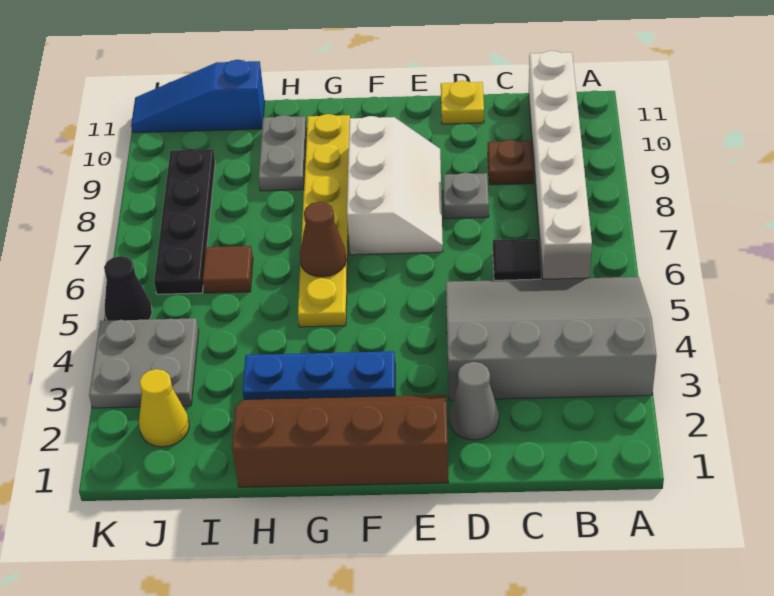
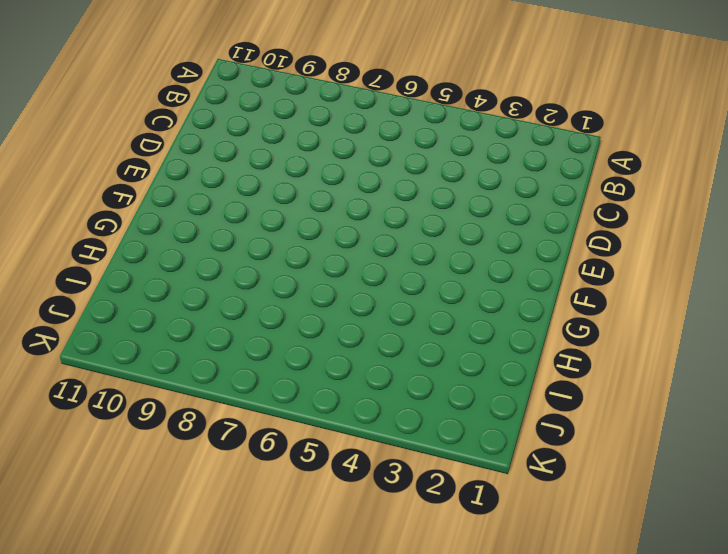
none -> grey slope A3:D5 level 1 top 3
none -> white brick B6:B11 level 1
none -> black tile C6 level 1

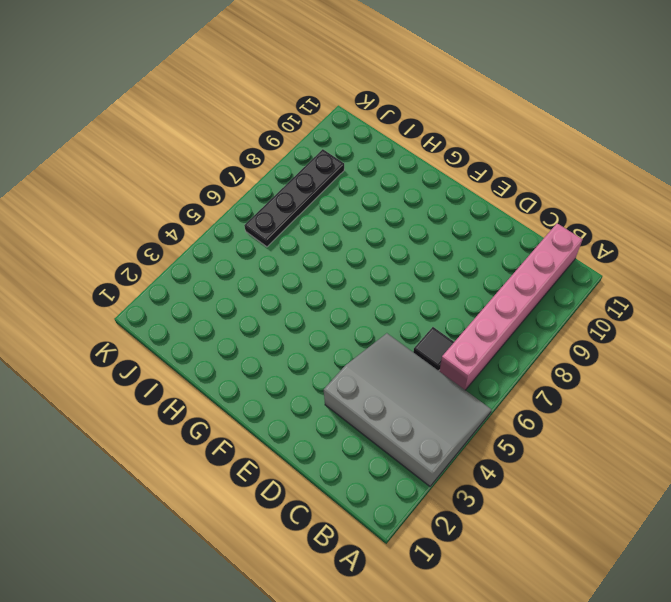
pink brick B6:B11 level 1 -> white brick B6:B11 level 1
none -> brown plate C9 level 1
none -> grey cone D2 level 1
none -> grey plate D8 level 1

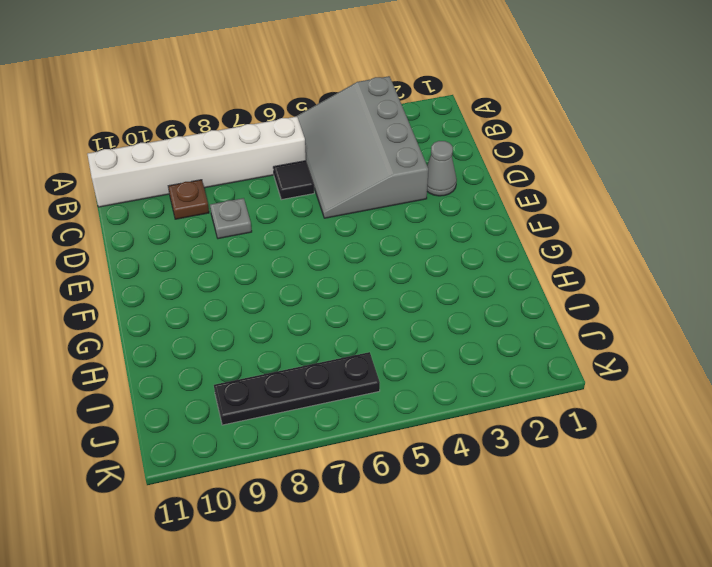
none -> yellow plate D11 level 1
none -> brown slope E1:H2 level 1 top 1
none -> white slope E7:F9 level 1 top F

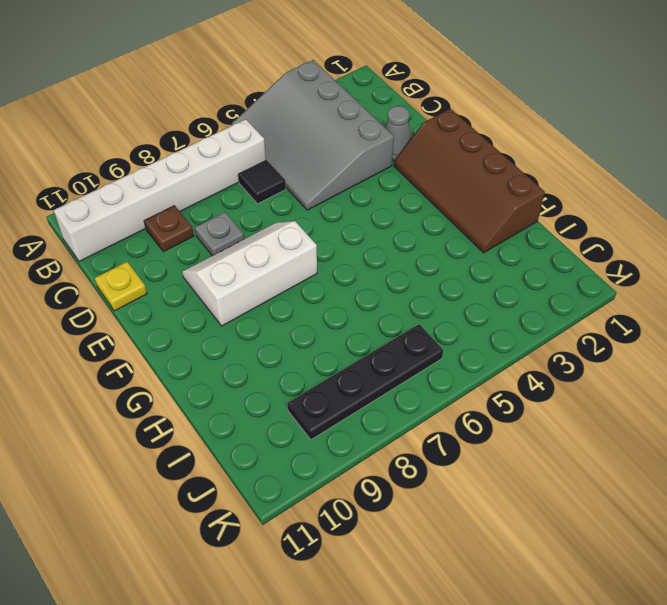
none -> blue plate F3:H3 level 1
none -> yellow plate G5:G10 level 1
none -> grey plate H9:H10 level 1

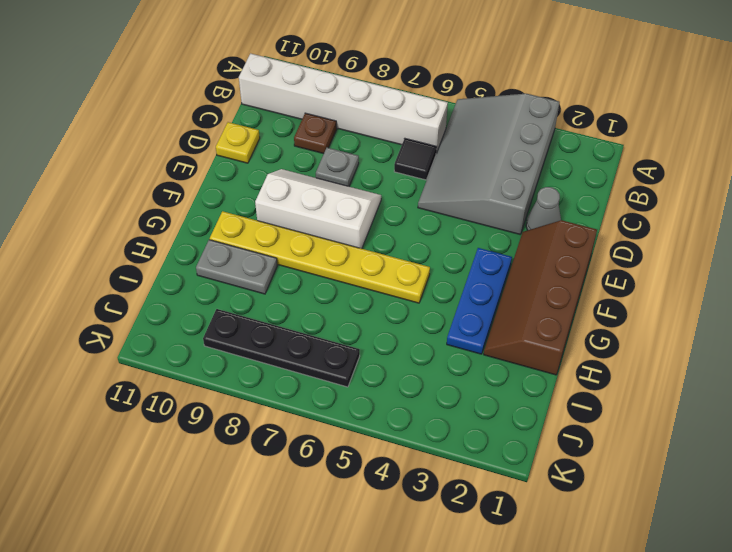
none -> brown tile I6 level 1
none -> blue slope I11:K11 level 1 top I
none -> yellow cone J2 level 1

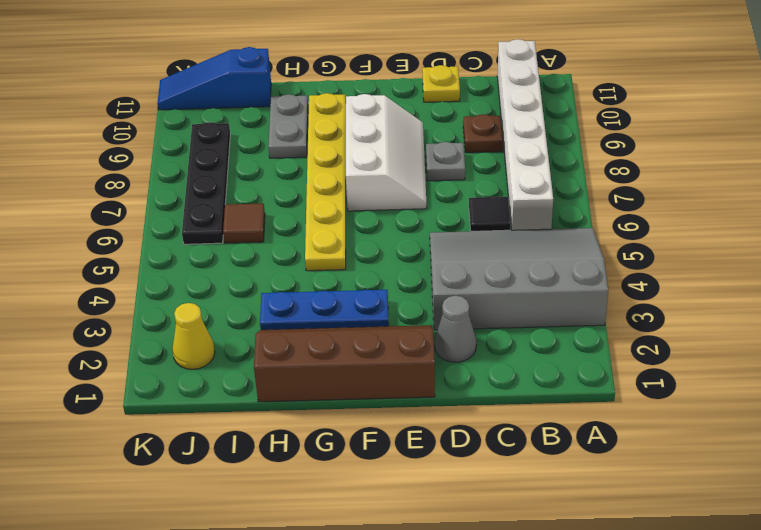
none -> grey plate J3:K4 level 1
none -> black cone K5 level 1
none -> brown cone G6 level 2

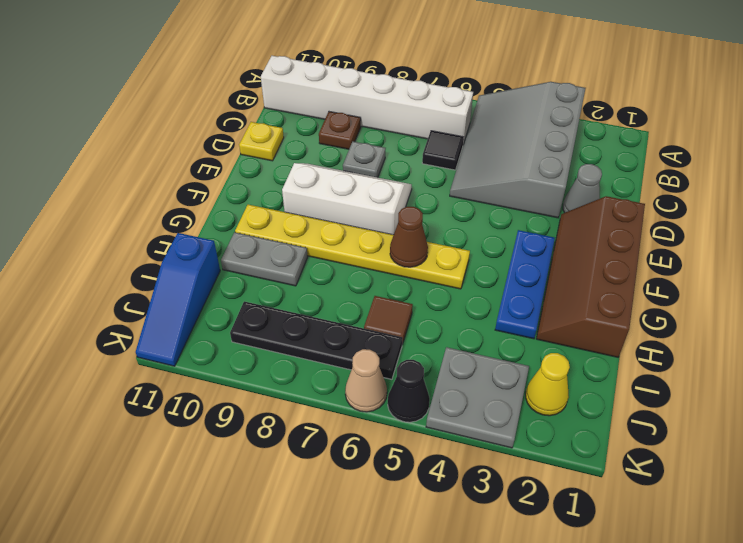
tan cone K6 level 1 -> none

